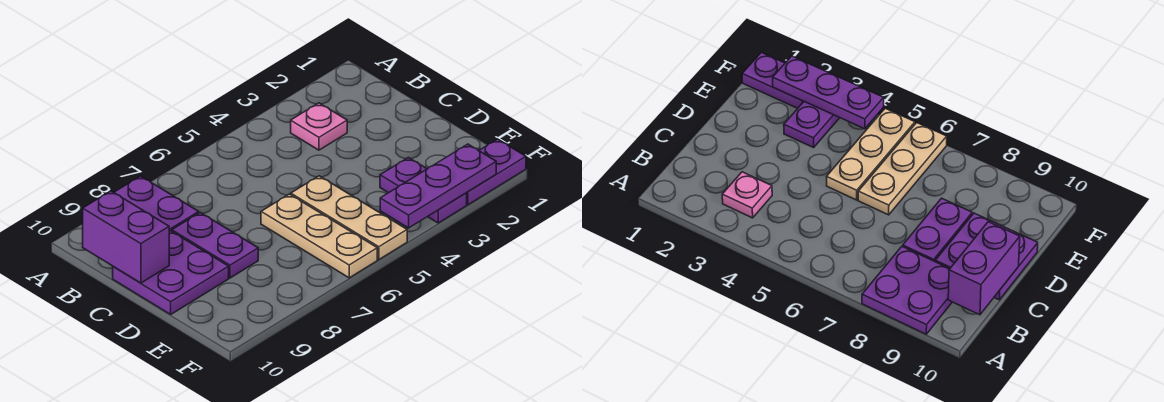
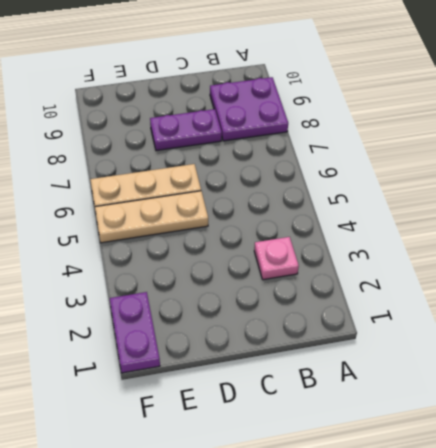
none -> purple plate C9:D10 level 1
none -> purple plate E3:F3 level 1

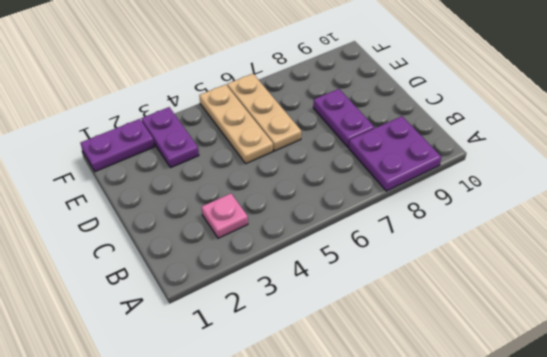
none -> purple plate C9:D10 level 1
none -> purple brick B10:C10 level 2

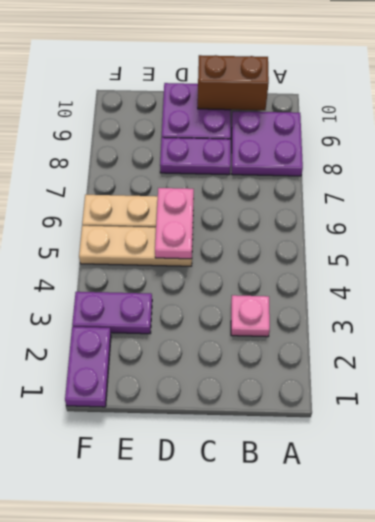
brown brick B10:C10 level 2 -> purple brick B10:C10 level 2
pink plate D5:D6 level 2 -> none
none -> purple plate F2:F4 level 2

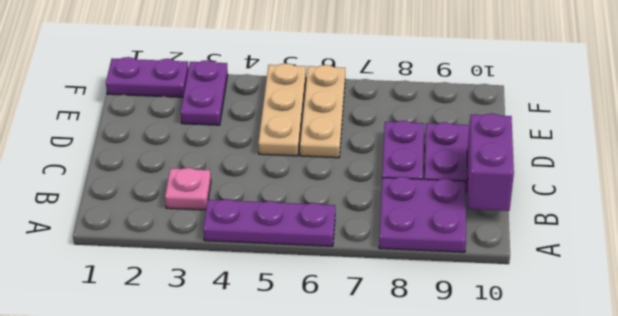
purple plate A4:A6 level 1 -> purple plate F2:F4 level 2

